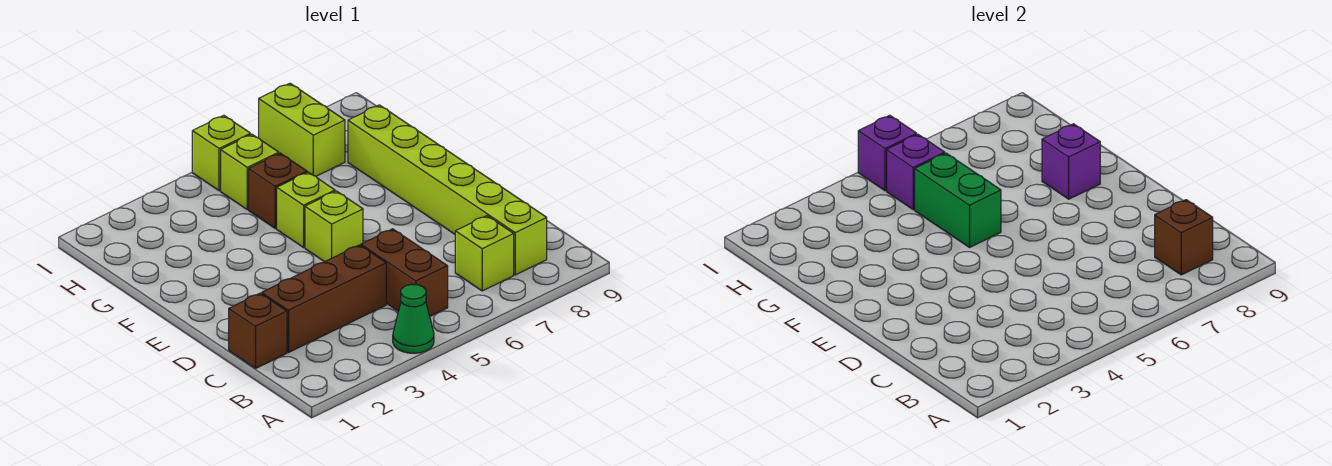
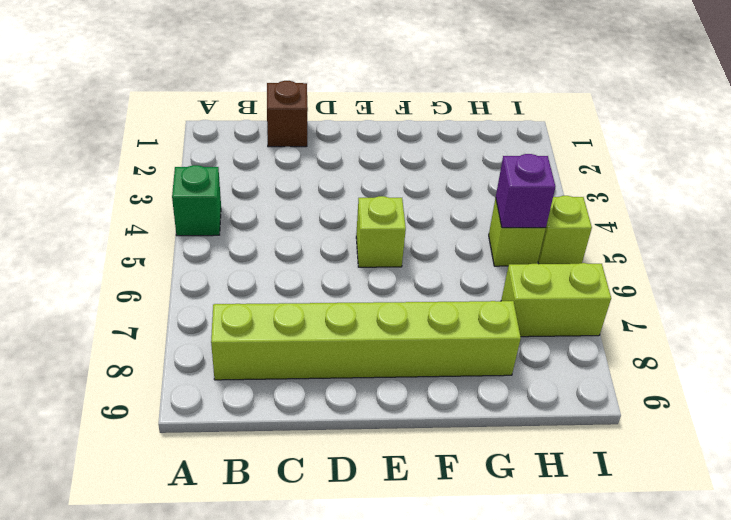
green brick A4 level 1 -> green cone A4 level 1
none -> brown brick B5:C5 level 1
none -> lime brick B7 level 1
none -> brown brick C2:C4 level 1

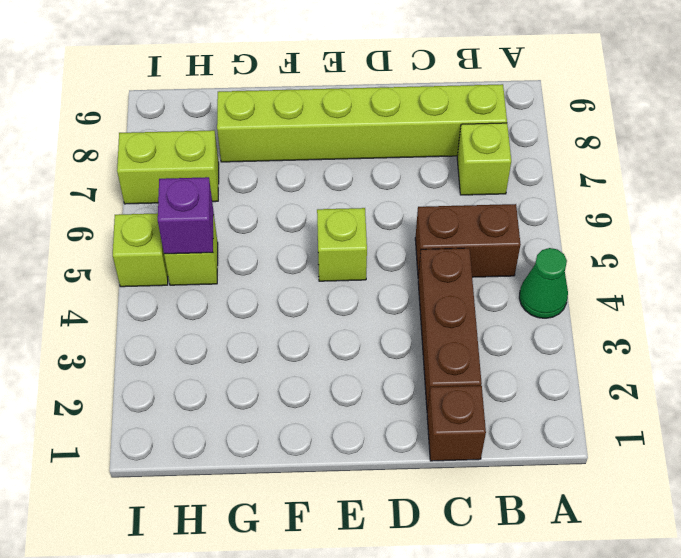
none -> lime brick F5 level 1
none -> brown brick G5 level 1
none -> brown brick B8 level 2

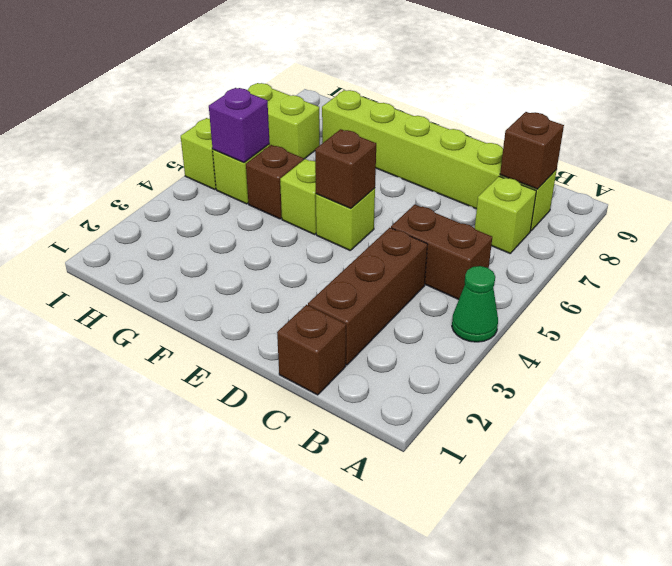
brown brick E5 level 2 -> none
none -> green brick F5:G5 level 2
none -> purple brick F8 level 2
none -> purple brick I5 level 2

